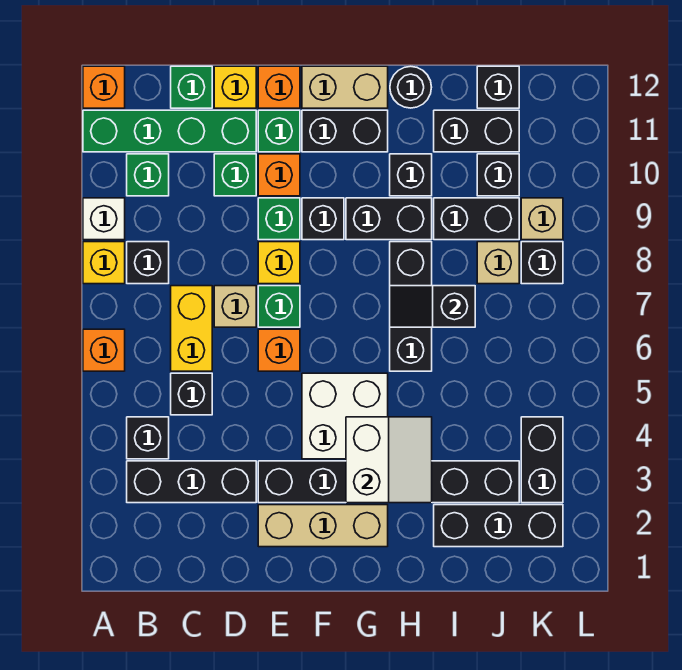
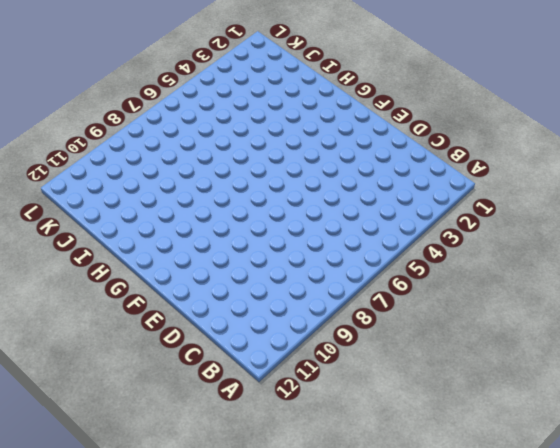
none -> orange brick A6 level 1
none -> yellow brick A8 level 1
none -> white brick A9 level 1
none -> green brick A11:D11 level 1

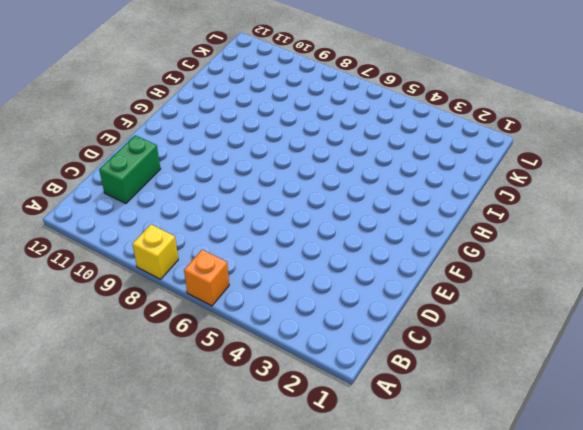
green brick C11:D11 level 1 -> green brick A11:D11 level 1
none -> white brick A9 level 1
none -> orange brick A12 level 1
none -> black brick B3:D3 level 1
none -> black brick B4 level 1

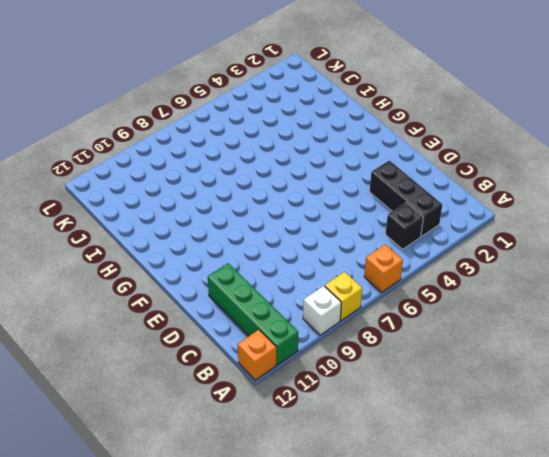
none -> black brick B8 level 1
none -> green brick B10 level 1
none -> black brick C5 level 1
none -> yellow brick C6:C7 level 1

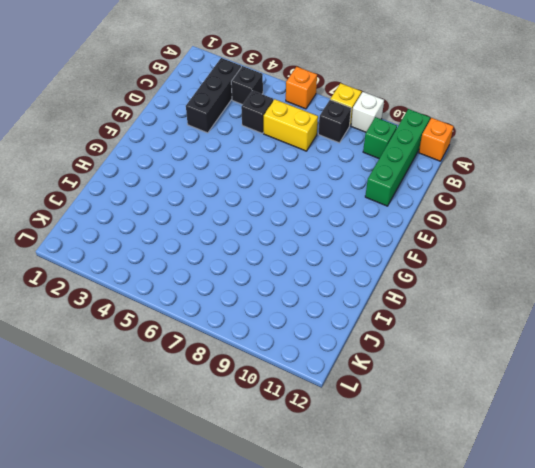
none -> green brick C12 level 1
none -> tan brick D7 level 1
none -> green brick D10 level 1
none -> yellow brick D12 level 1

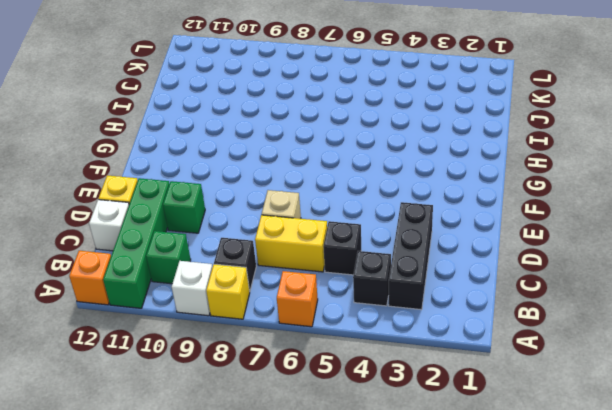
white brick C12 level 1 -> green brick C12 level 1
none -> tan brick E2:G2 level 1
none -> black brick E3:J3 level 1
none -> orange brick E6 level 1
none -> green brick E7 level 1

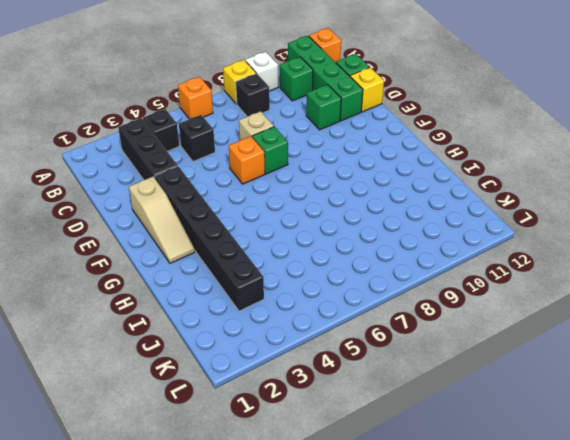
tan slope E2:G2 level 1 top E -> tan brick E2:G2 level 1
none -> yellow brick C6:C7 level 1
none -> yellow brick E8 level 1
none -> green brick E9 level 1
none -> orange brick E10 level 1

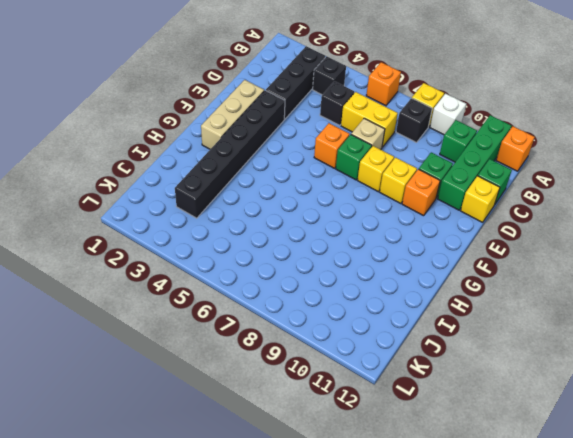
yellow brick E9 level 1 -> green brick E9 level 1
none -> green brick E11 level 1
none -> orange brick E12 level 1
none -> white brick F4:G5 level 1
none -> black brick F9 level 1

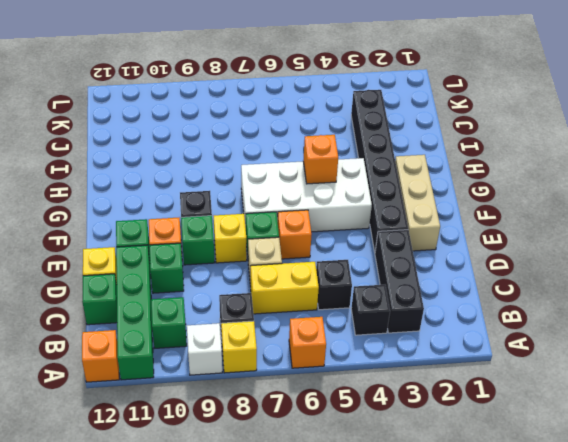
white brick F4:G7 level 1 -> white brick F4:G5 level 1
orange brick G5 level 2 -> orange brick E12 level 1
none -> black brick F11:G11 level 1
none -> tan brick F12:G12 level 1
none -> black brick G9:H9 level 1
none -> black brick H6:H8 level 1

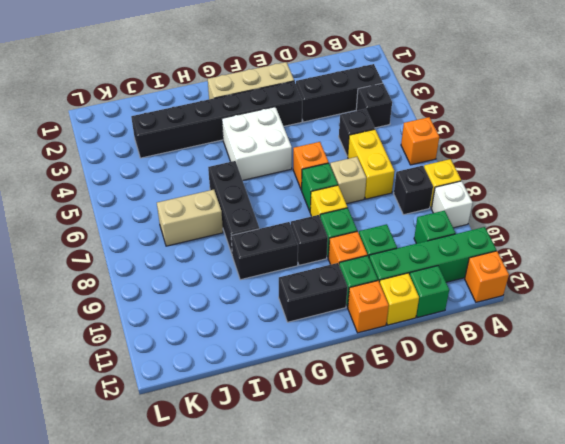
tan brick I7:J7 level 1 -> tan brick F12:G12 level 1
none -> black brick H10 level 1
none -> black round brick H12 level 1
none -> black brick I2:K2 level 1
none -> black brick I9:J9 level 1

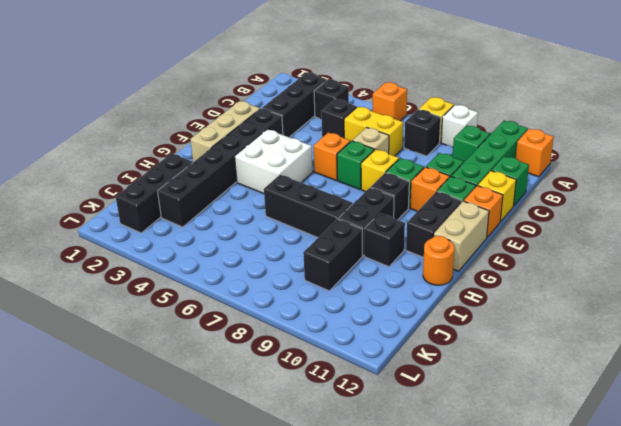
orange round brick H12 level 1 -> black round brick H12 level 1
none -> black brick I11:J11 level 1
none -> tan brick J8 level 1
none -> black brick J10 level 1
none -> black brick J12 level 1

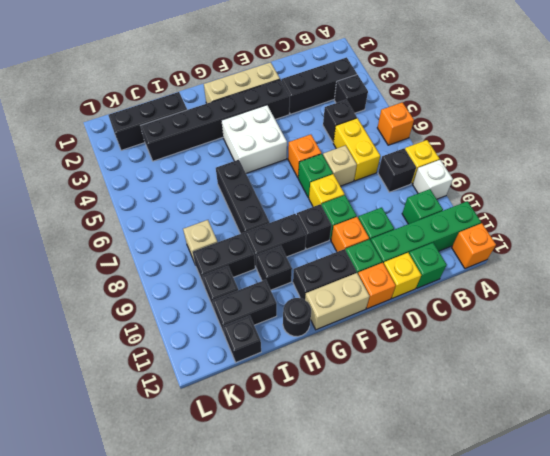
none -> black brick K3:K4 level 1
none -> black brick K8 level 1
none -> tan brick K9 level 1
none -> white slope G3:H4 level 2 top G

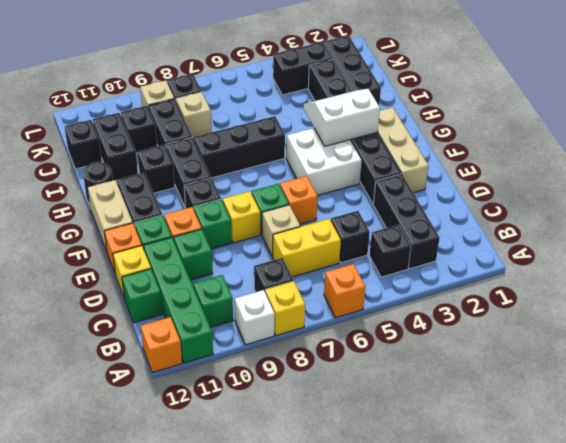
none -> black slope H7:I7 level 2 top I

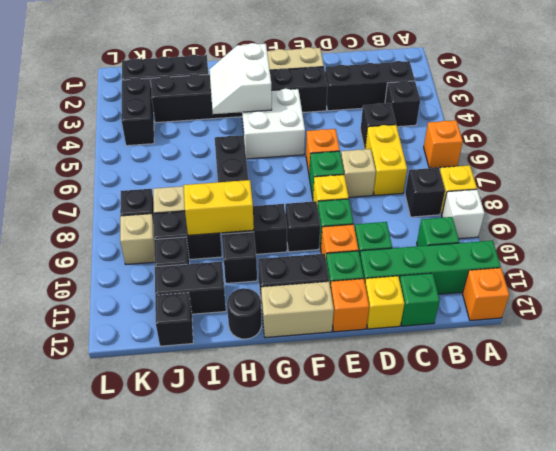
yellow brick H9:I9 level 2 -> none
none -> black slope H7:I7 level 2 top I

